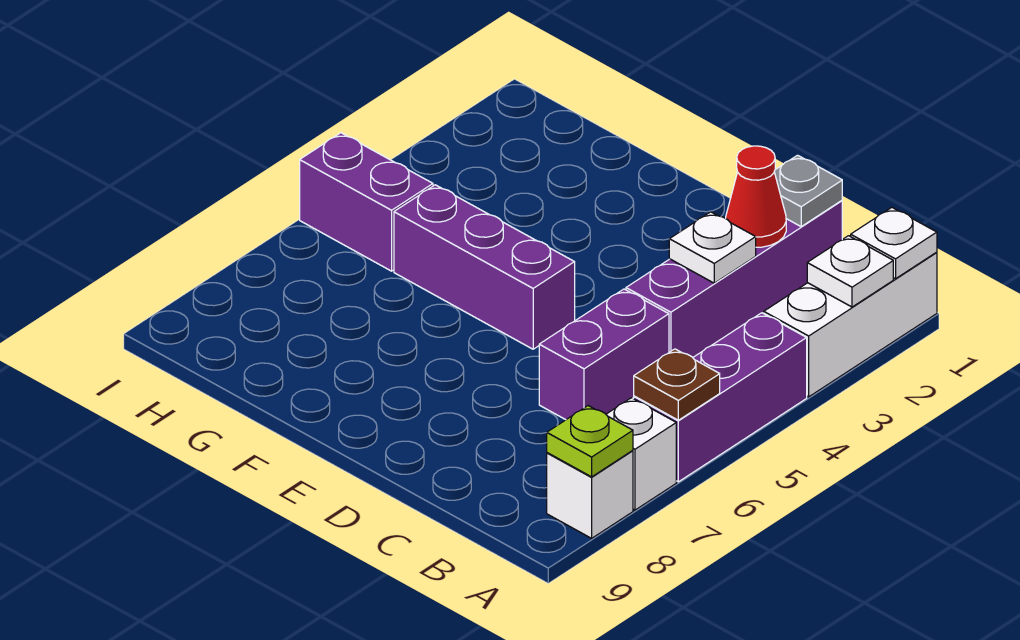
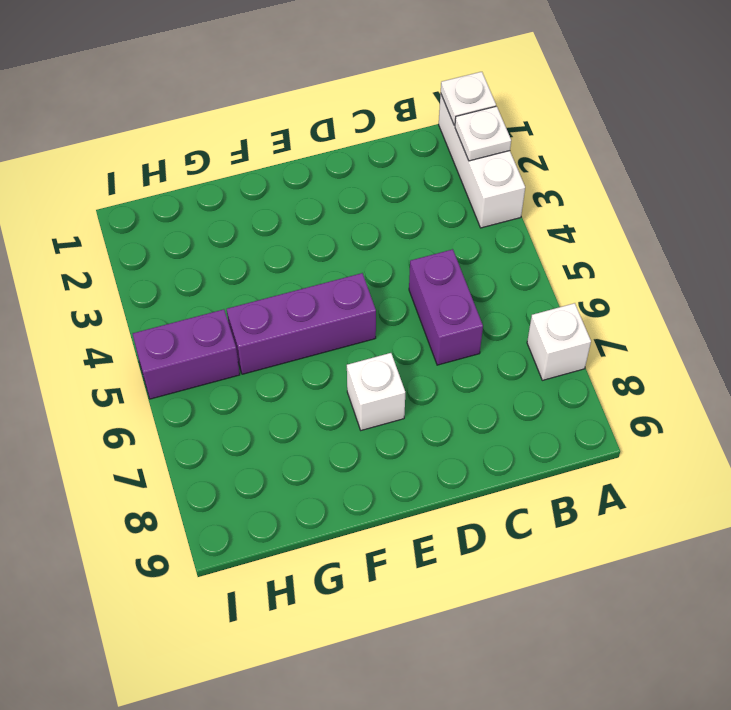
white brick E7 level 1 -> white brick A8 level 1
none -> purple brick A4:A6 level 1
none -> purple brick C1:C4 level 1
none -> brown plate A6 level 2

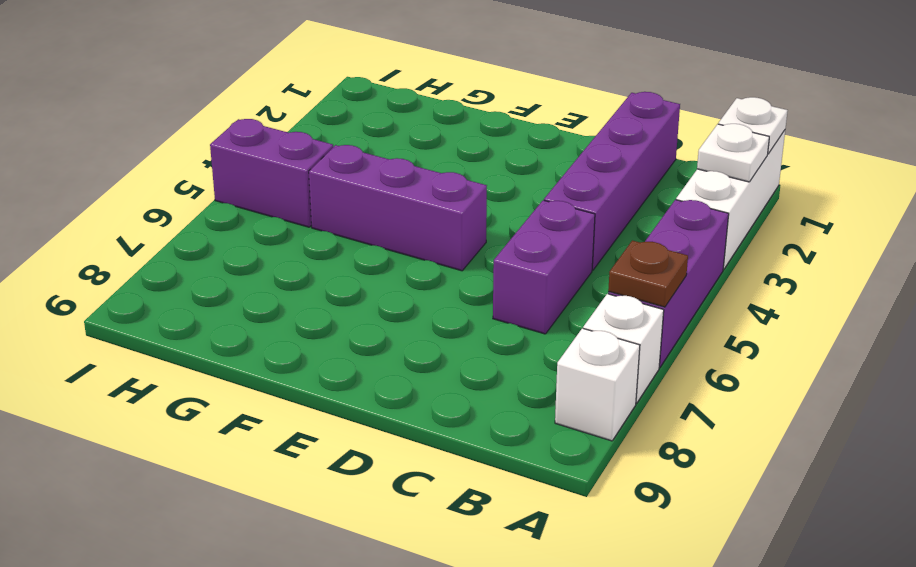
none -> lime plate A8 level 2
none -> grey plate C1 level 2
none -> red cone C2 level 2

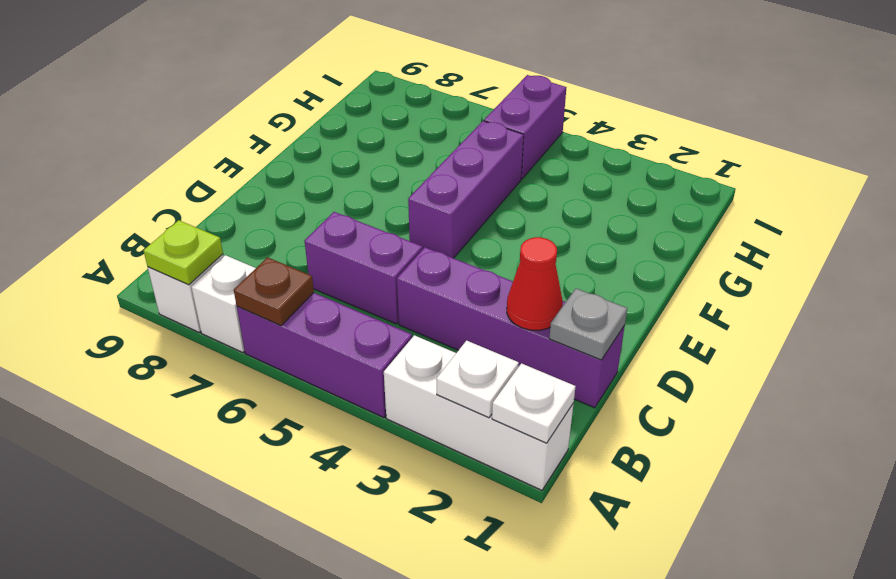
none -> white plate C3 level 2

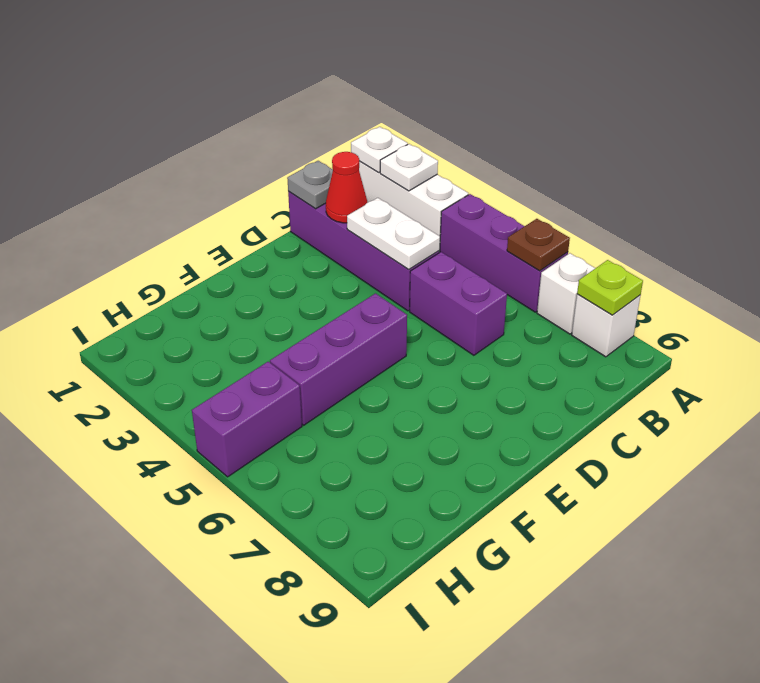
white plate C3:C4 level 2 -> white plate C3 level 2

